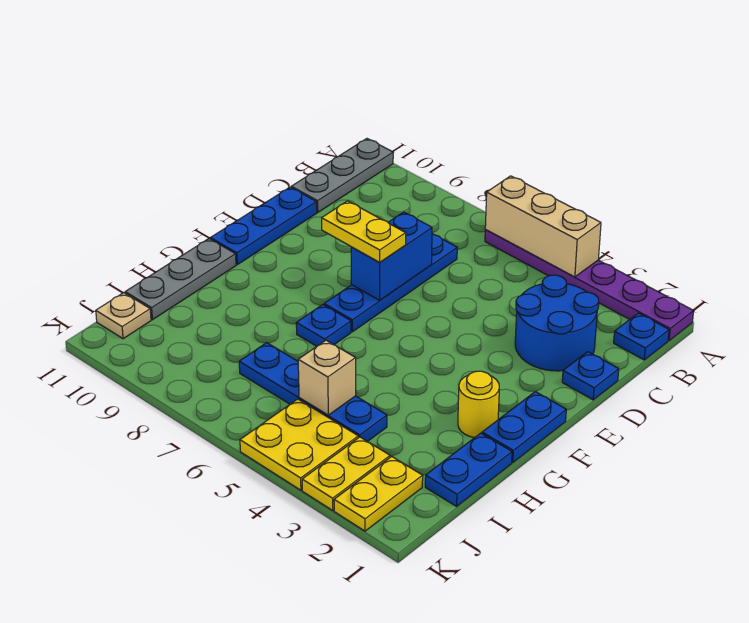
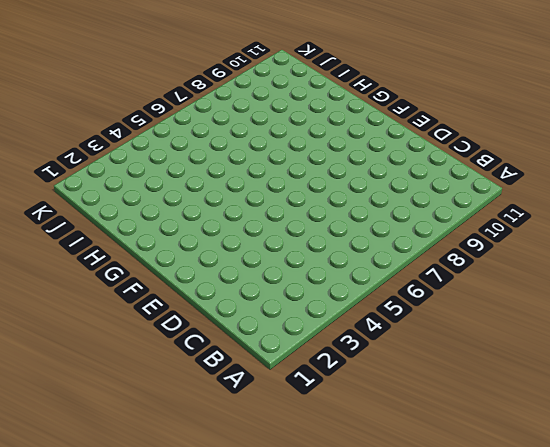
none -> purple plate A1:A6 level 1
none -> grey plate A11:C11 level 1
none -> blue plate B1 level 1

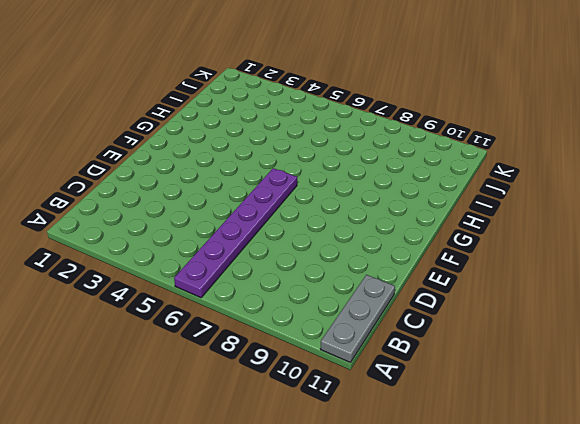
purple plate A6:F6 level 1 -> purple plate A1:A6 level 1
none -> blue plate B1 level 1
none -> blue round brick C2:D3 level 1
none -> blue plate C7:F7 level 1

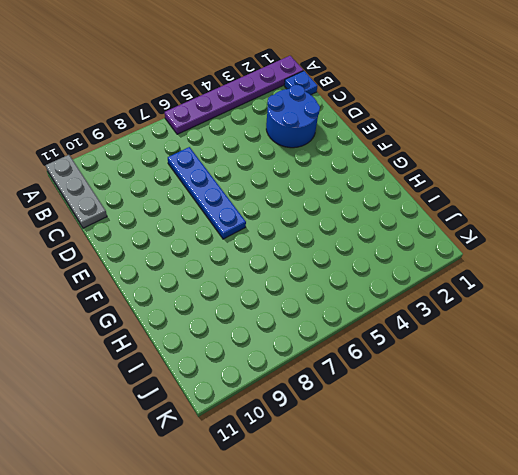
none -> blue plate D1 level 1
none -> blue plate D11:F11 level 1
none -> blue plate F1:G1 level 1

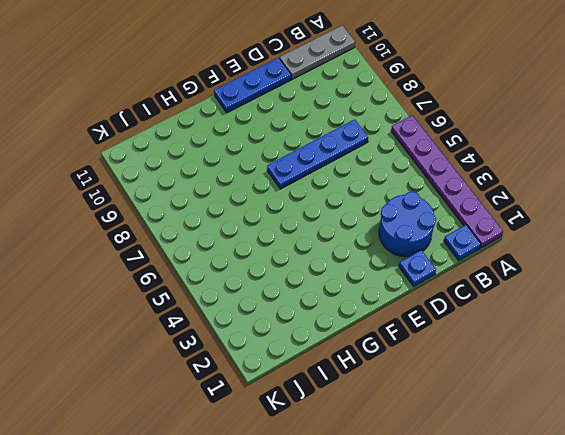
none -> blue plate F1:G1 level 1
none -> yellow round brick G2 level 1
none -> blue plate G7 level 1

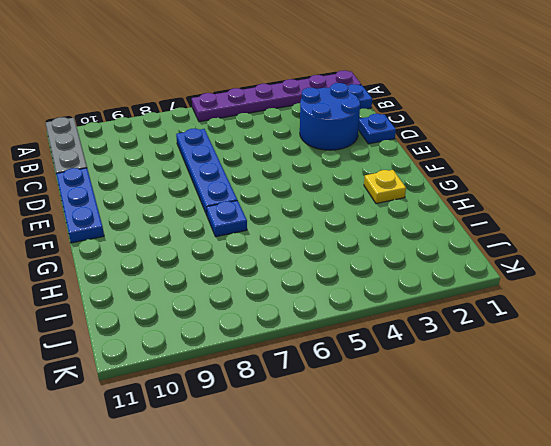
yellow plate G2 level 1 -> yellow round brick G2 level 1
none -> blue plate F1:G1 level 1
none -> grey plate G11:I11 level 1
none -> blue plate H1:I1 level 1

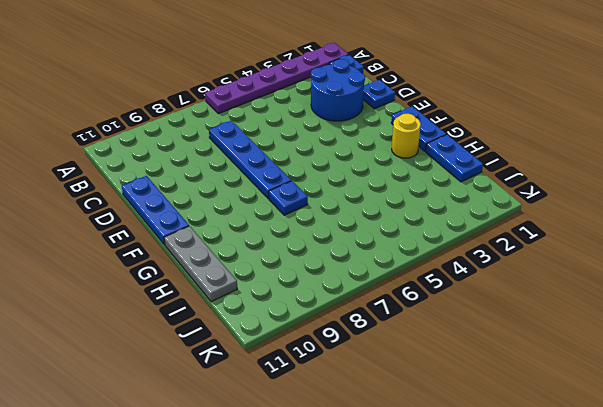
none -> grey plate A11:C11 level 1
none -> blue plate I4:I7 level 1
none -> yellow plate J2:K2 level 1

